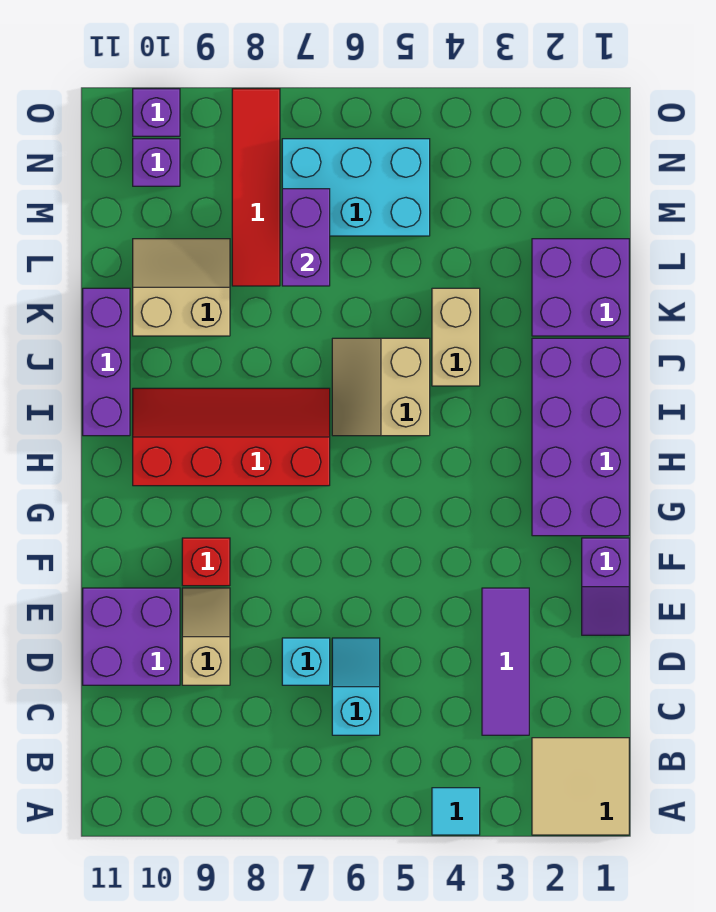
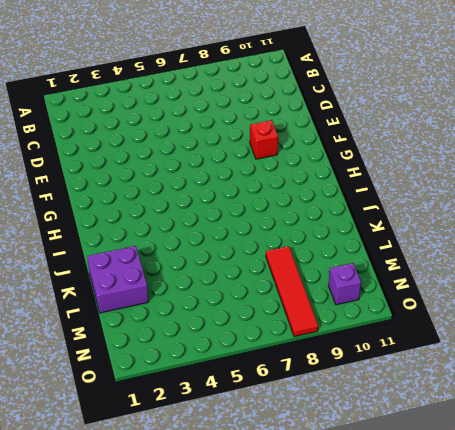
none -> tan tile A1:B2 level 1
none -> cyan tile A4 level 1
none -> purple tile C3:E3 level 1

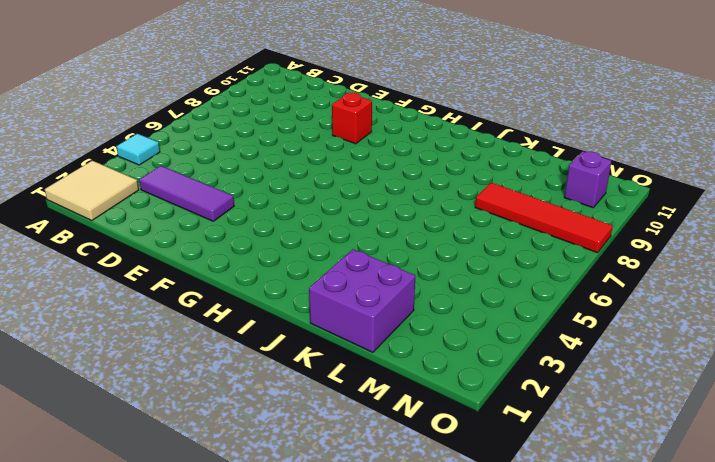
none -> cyan slope C6:D6 level 1 top C
none -> cyan brick D7 level 1
none -> tan slope D9:E9 level 1 top D

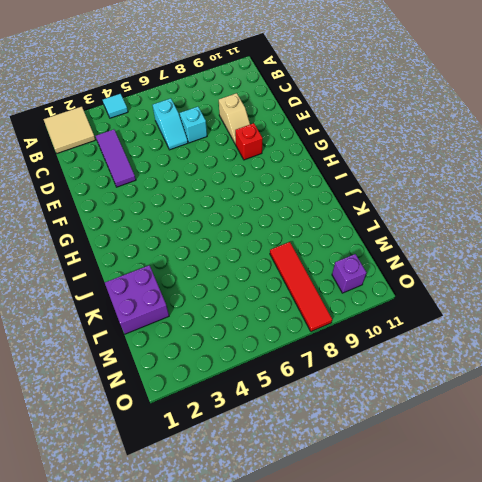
none -> purple brick D10:E11 level 1
none -> purple slope E1:F1 level 1 top F
none -> purple brick G1:J2 level 1

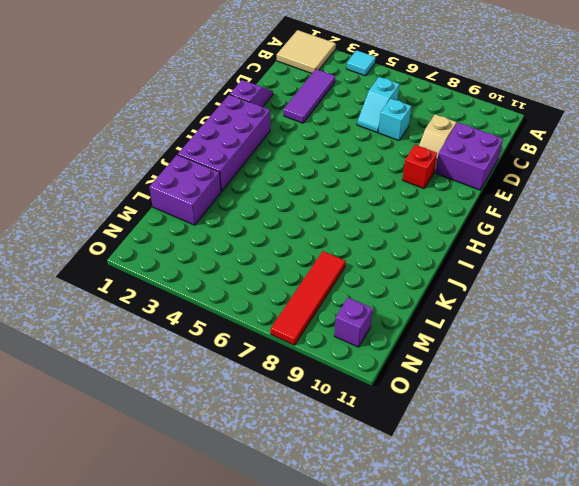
none -> red slope H7:I10 level 1 top H
none -> tan slope I5:J6 level 1 top 5
none -> purple brick I11:K11 level 1

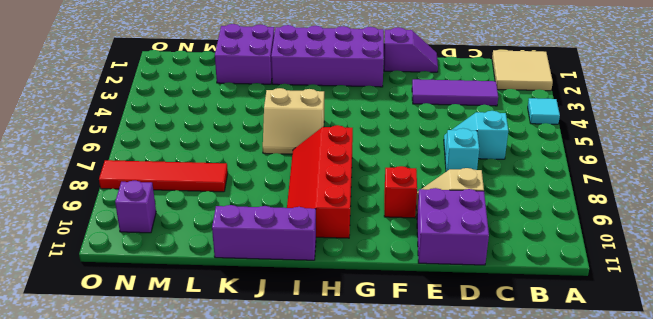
none -> tan brick J4:K4 level 1
none -> tan slope K9:L10 level 1 top K
none -> cyan brick M5:N7 level 1

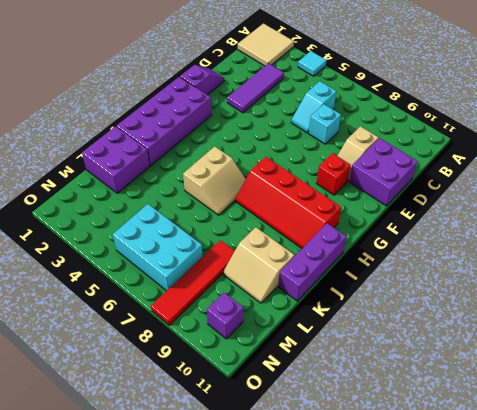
none -> tan brick J4:K4 level 1
none -> purple brick O10 level 1
none -> purple brick L7:M7 level 2

